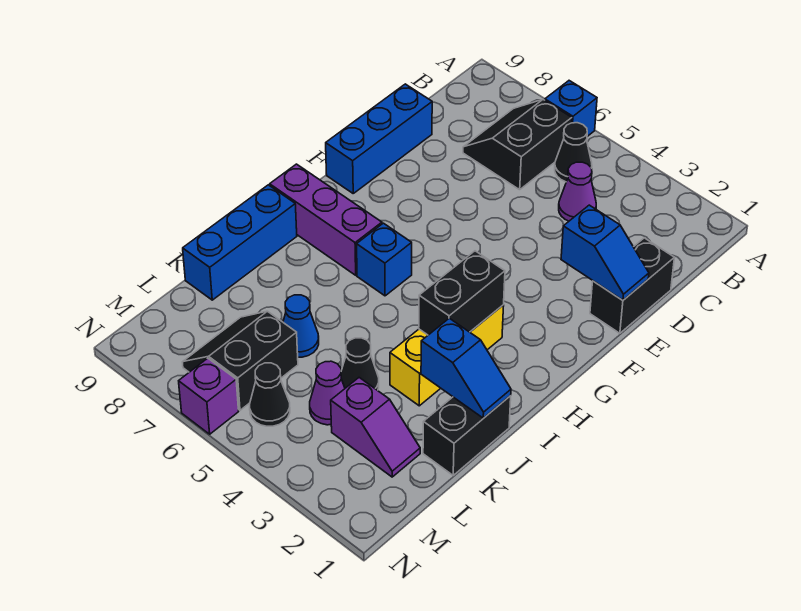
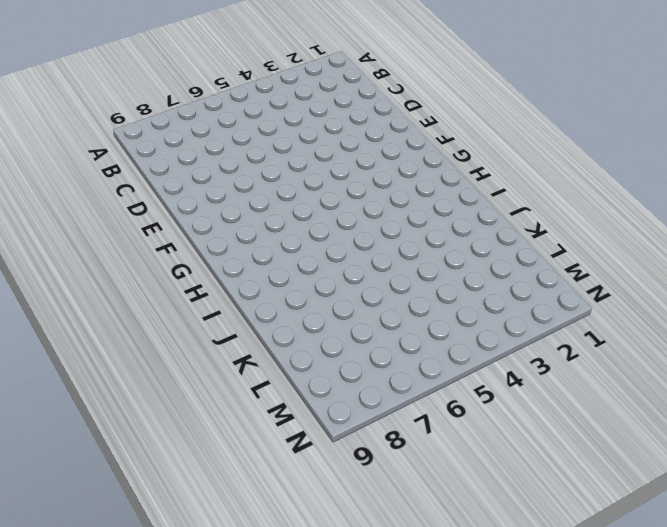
none -> blue brick A6 level 1
none -> black cone B5 level 1
none -> black slope B6:C7 level 1 top 6

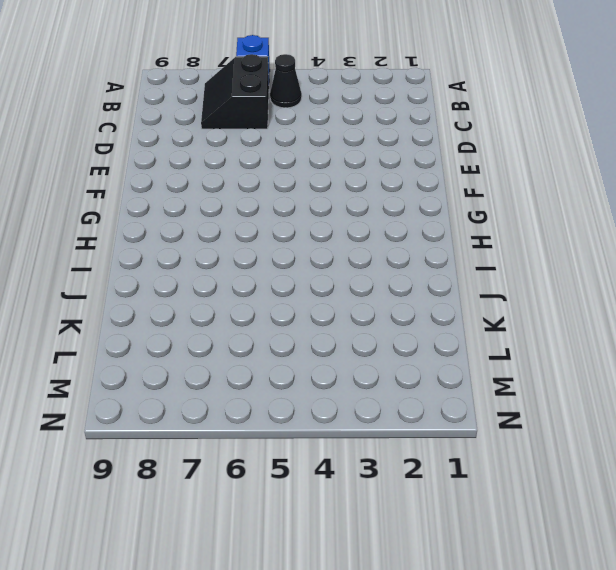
none -> purple cone C4 level 1
none -> black brick D1:E1 level 1
none -> blue brick D9:F9 level 1

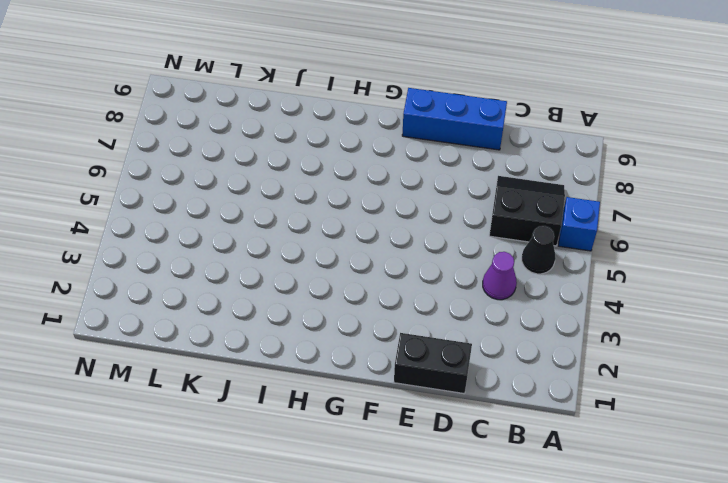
none -> yellow brick H3:J3 level 1
none -> blue brick H6 level 1
none -> purple brick H7:H9 level 1

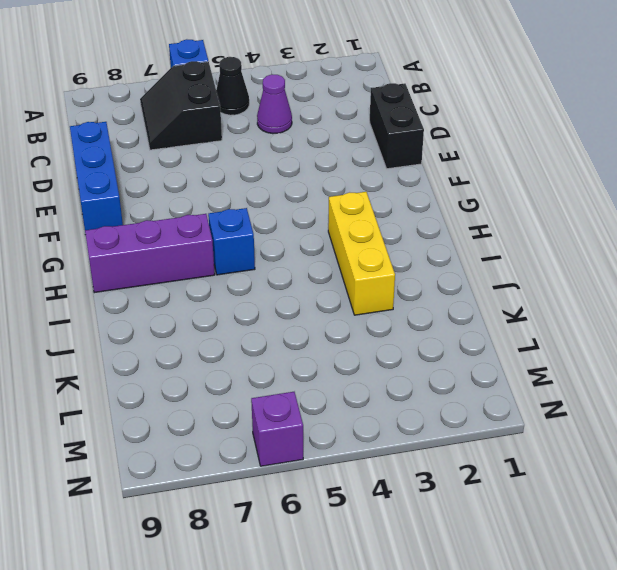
none -> blue brick I9:K9 level 1
none -> black brick J1:K1 level 1
none -> black cone K4 level 1

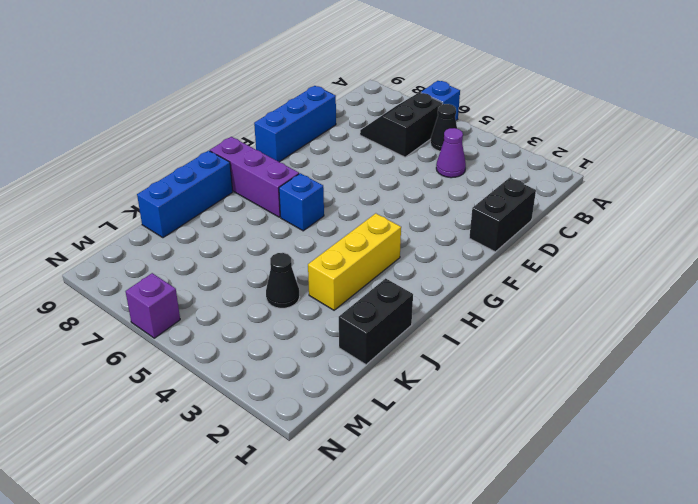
none -> blue cone K6 level 1
none -> purple slope L2:L3 level 1 top 3
none -> purple cone L4 level 1

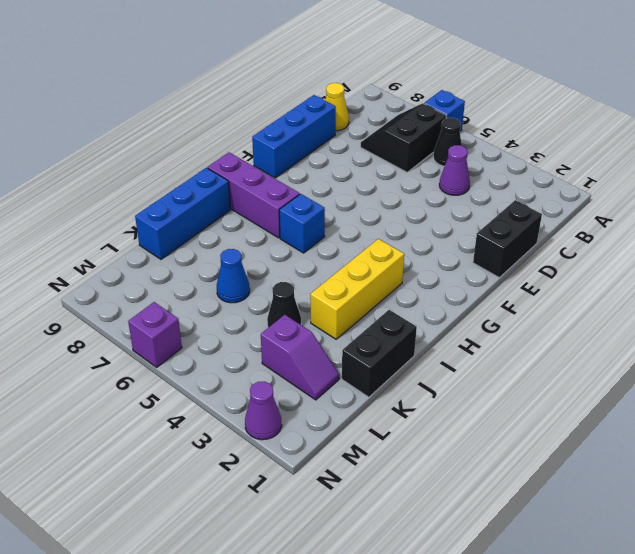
yellow cone C9 level 1 -> none
purple cone N2 level 1 -> purple cone L4 level 1
none -> black slope L6:M7 level 1 top 6
none -> black cone M5 level 1
none -> blue slope E1:E2 level 2 top 2

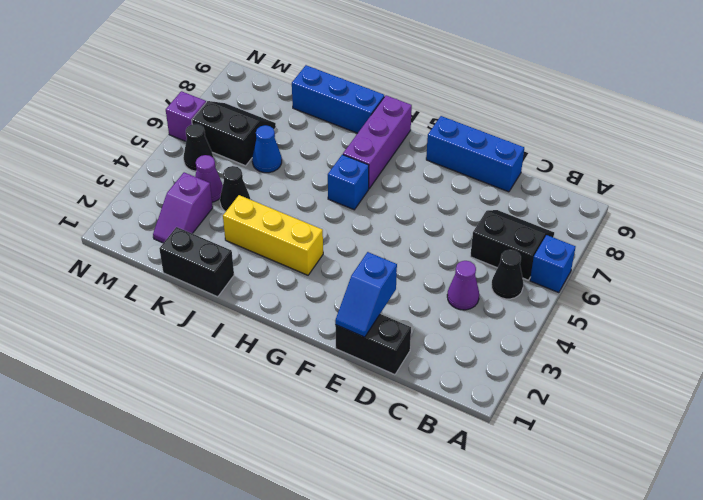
none -> black brick H3:I3 level 2
none -> blue slope J1:J2 level 2 top 2

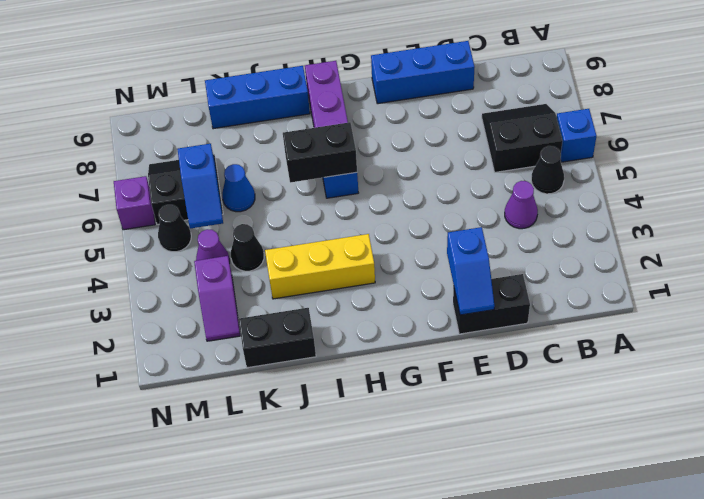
black brick H6:I6 level 2 -> black brick H3:I3 level 2
blue slope L5:L6 level 2 top 6 -> blue slope J1:J2 level 2 top 2

